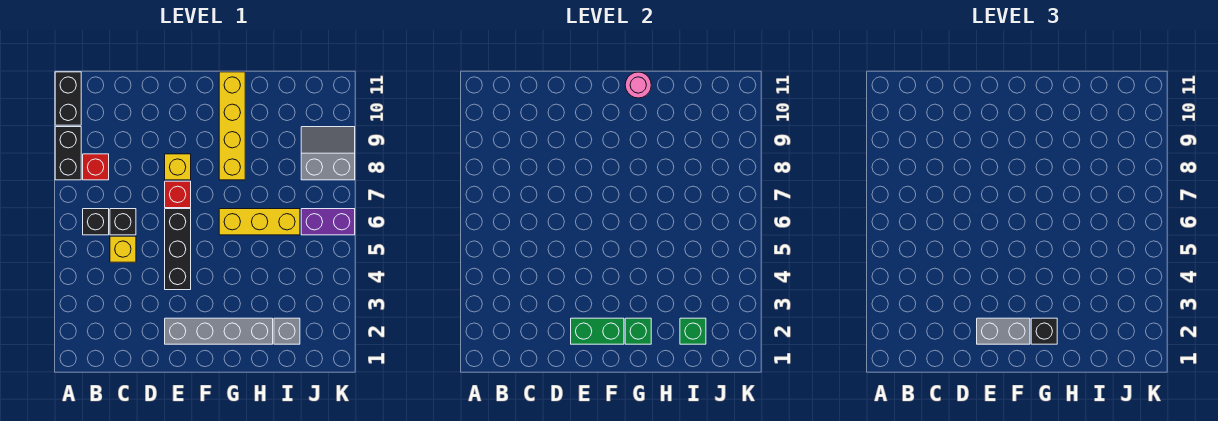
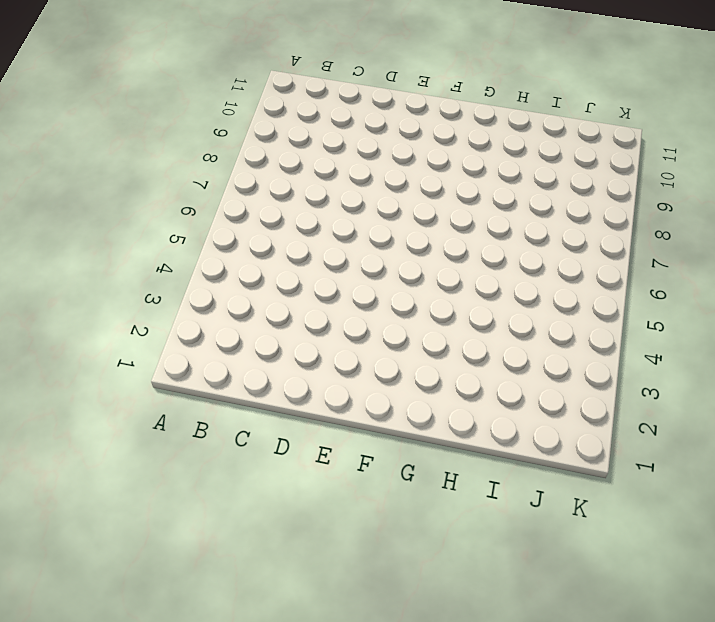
none -> black brick A8:A9 level 1
none -> black brick A10:A11 level 1
none -> black brick B6 level 1

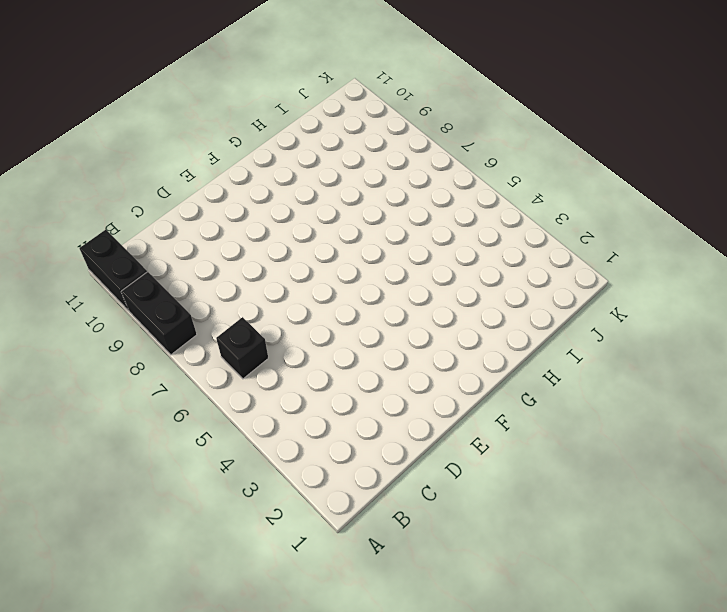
none -> red brick B8 level 1
none -> yellow brick C5 level 1
none -> black brick C6 level 1

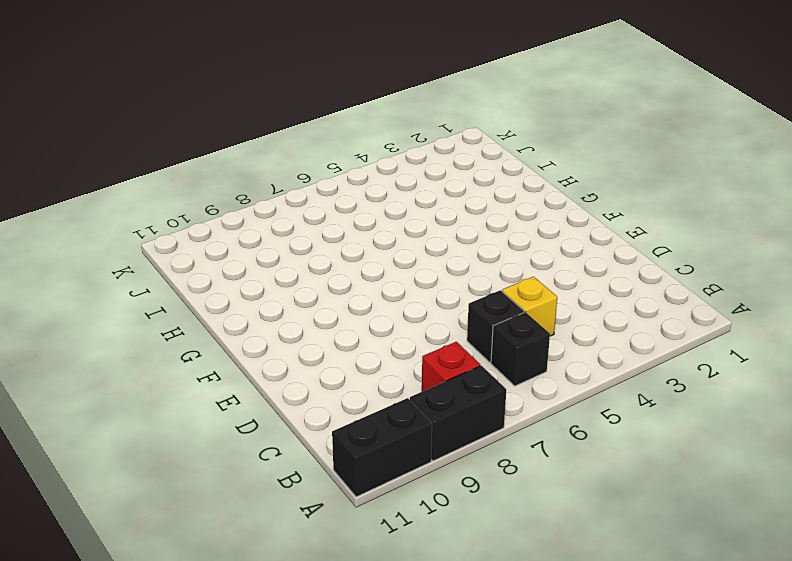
none -> grey brick E2:H2 level 1
none -> black brick E4:E6 level 1
none -> red brick E7 level 1

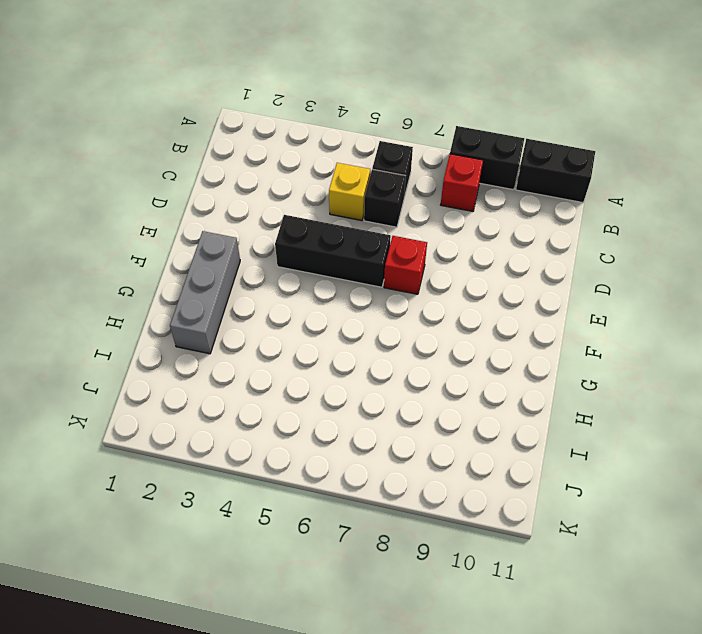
grey brick F2:H2 level 1 -> grey brick E2:H2 level 1
none -> yellow brick E8 level 1
none -> yellow brick G6:I6 level 1
none -> yellow brick G8:G11 level 1

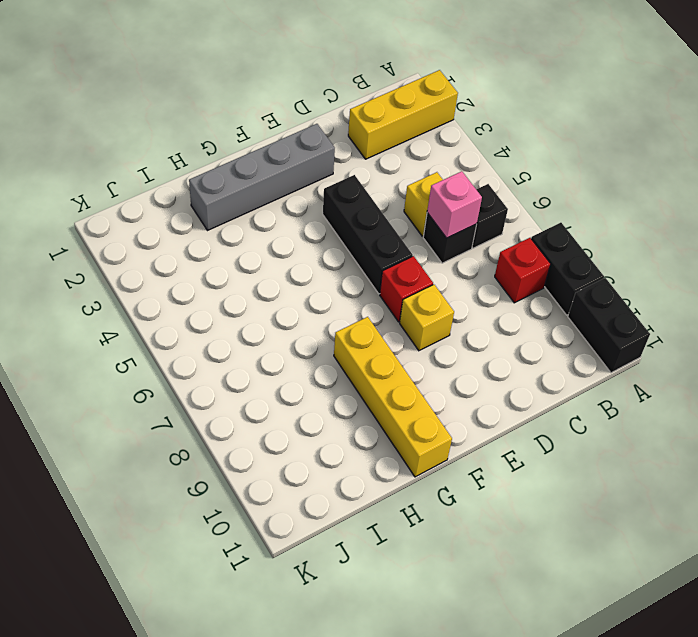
yellow brick A2:C2 level 1 -> yellow brick G6:I6 level 1
pink brick C6 level 2 -> none
none -> grey brick I2 level 1
none -> purple brick J6:K6 level 1
none -> grey slope J8:K9 level 1 top 8

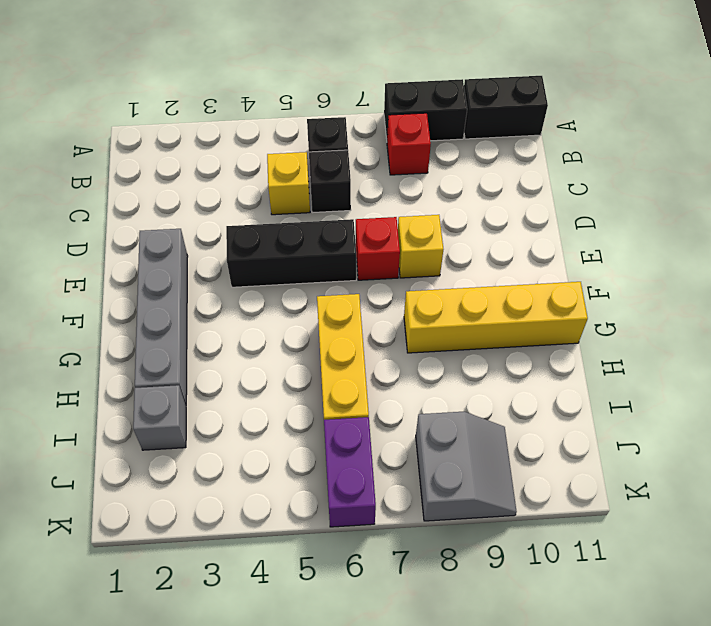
none -> green brick E2:F2 level 2
none -> green brick G2 level 2
none -> pink round brick G11 level 2

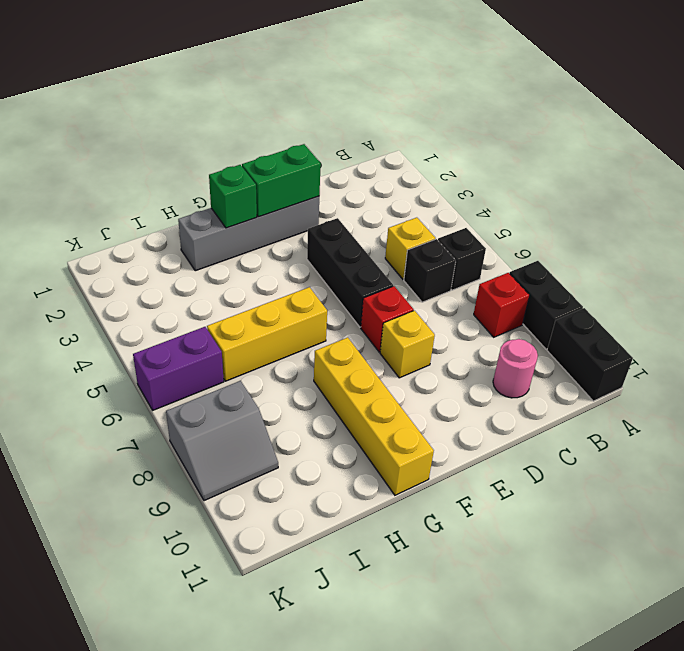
pink round brick C10 level 1 -> pink round brick G11 level 2
none -> grey brick I2 level 1
none -> green brick I2 level 2
none -> grey brick E2:F2 level 3

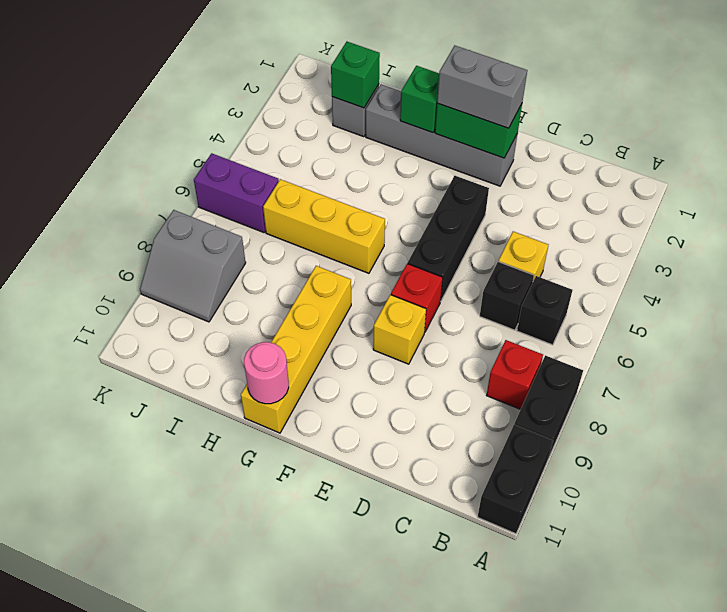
none -> black brick G2 level 3

